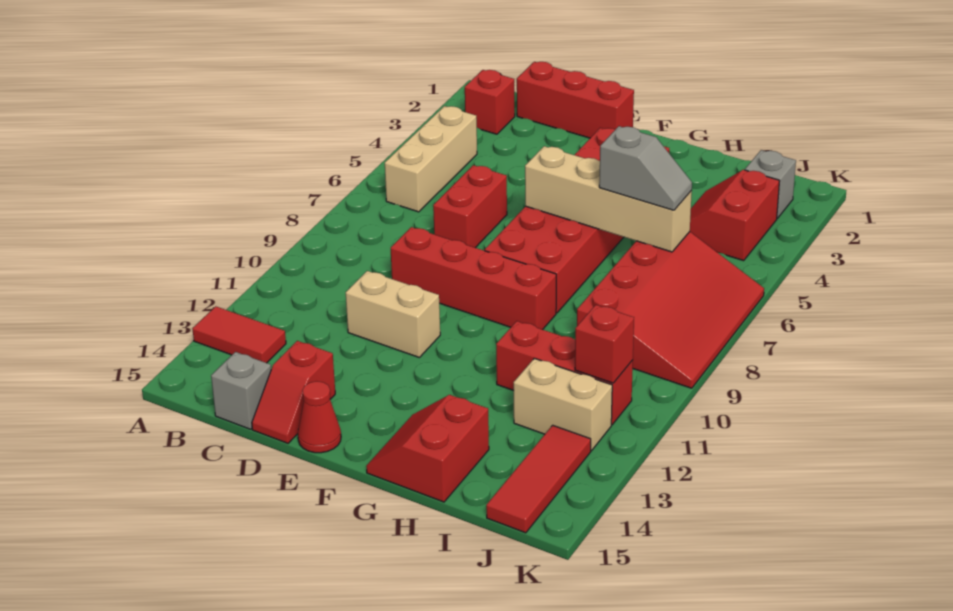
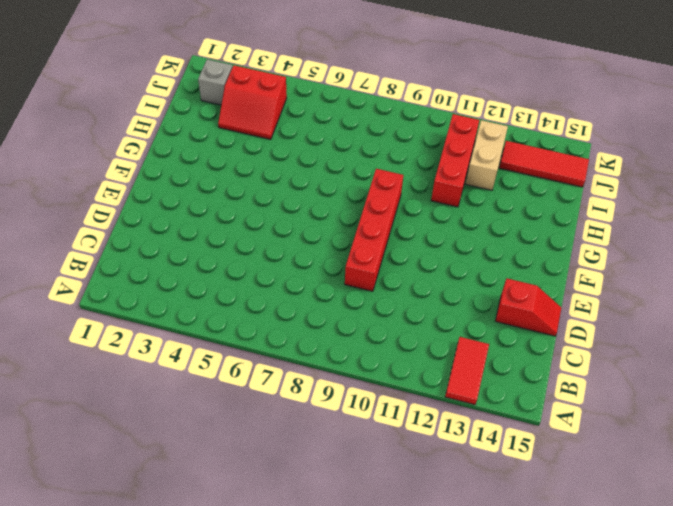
none -> red brick B2 level 1
none -> tan brick B4:B6 level 1
none -> red brick C1:E1 level 1

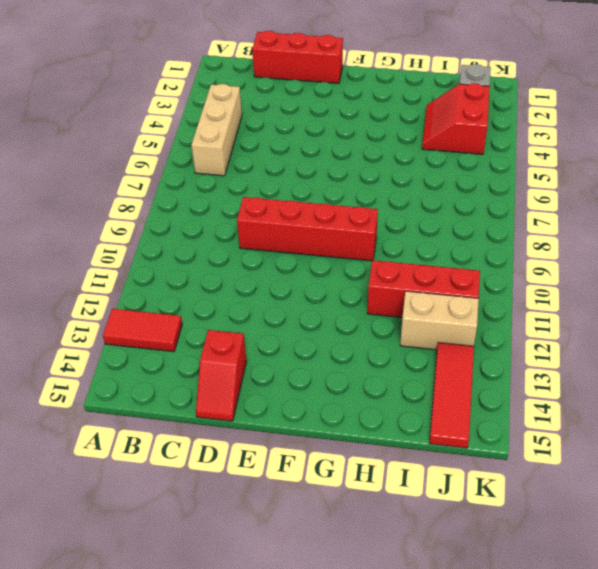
none -> red brick B2 level 1
none -> grey brick C15 level 1
none -> red brick D6:D7 level 1

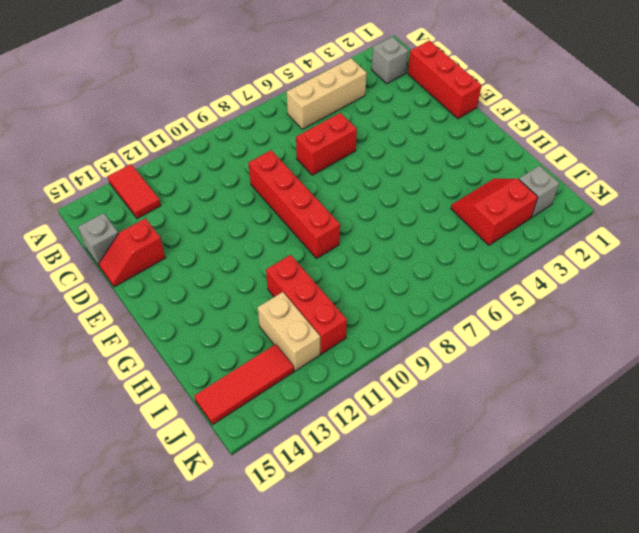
grey brick B2 level 1 -> red brick B2 level 1
none -> tan brick D11:E11 level 1
none -> red cone E15 level 1
none -> red brick F3:G8 level 1

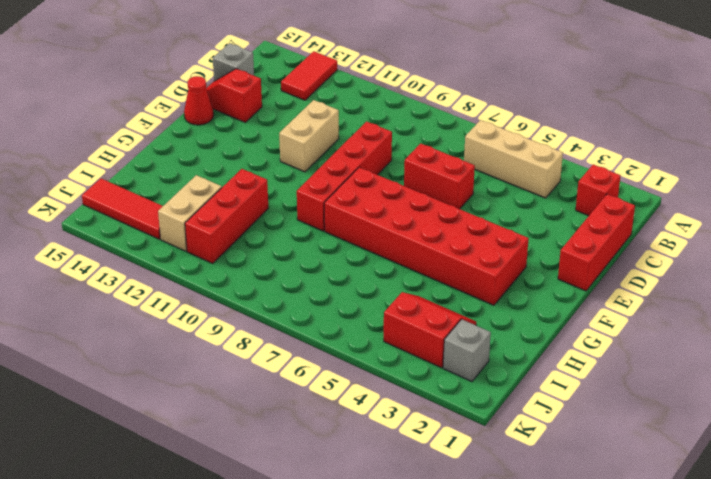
none -> red slope G14:H15 level 1 top H
none -> red slope I6:K9 level 1 top I
none -> tan brick F6:I6 level 2

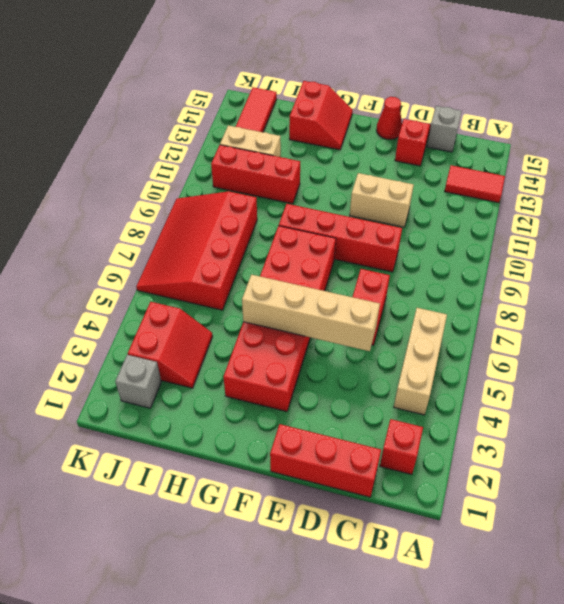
tan brick D5:G5 level 2 -> tan brick F6:I6 level 2
none -> red brick J11 level 2
none -> grey slope H6:I6 level 3 top H

